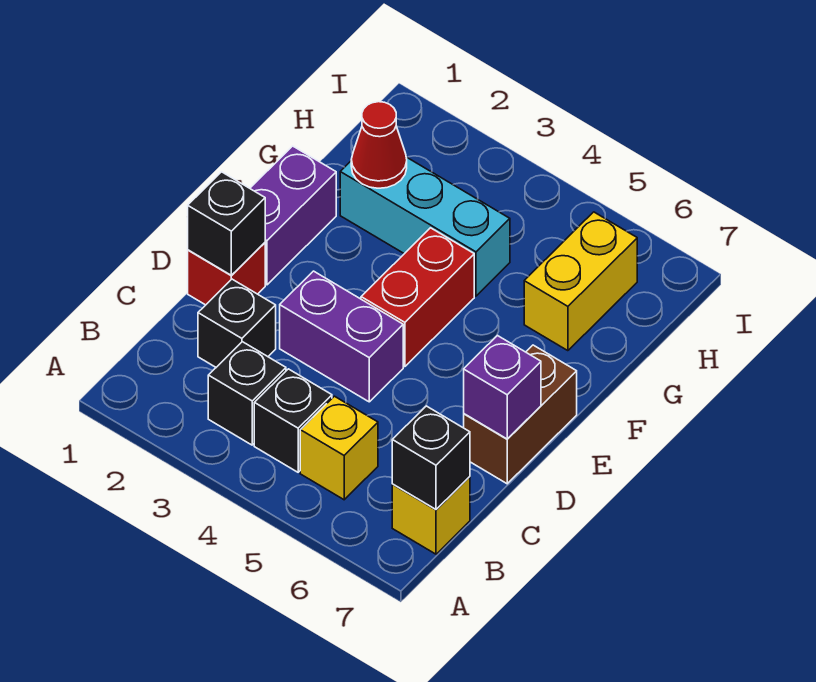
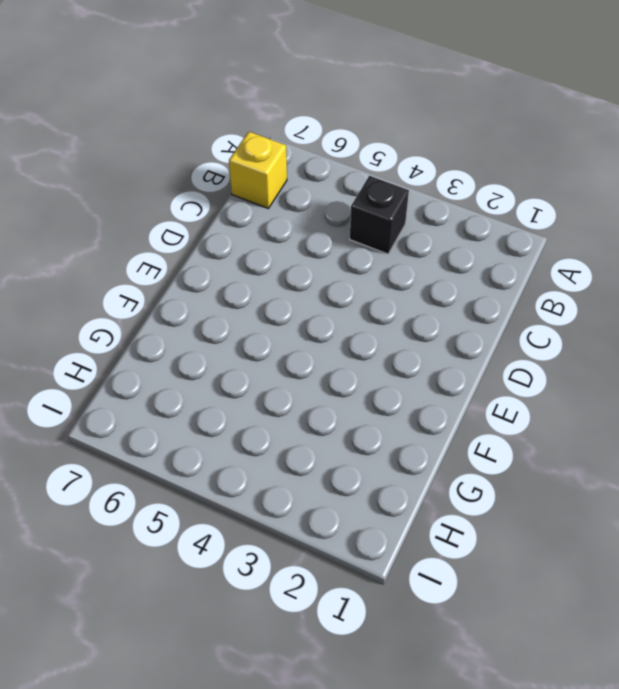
none -> black brick B3 level 1
none -> yellow brick B5 level 1
none -> black brick C2 level 1

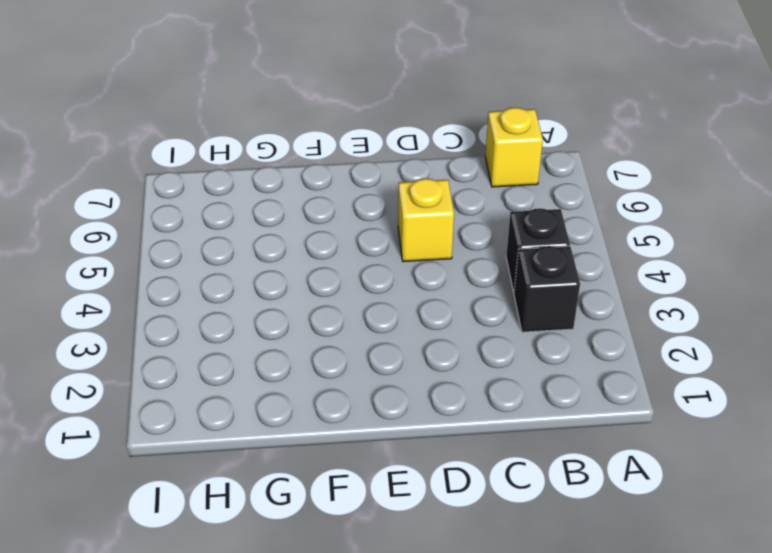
yellow brick D5 level 1 -> yellow brick B5 level 1
none -> black brick C2 level 1
none -> red brick D1 level 1
none -> purple brick D3:D4 level 1

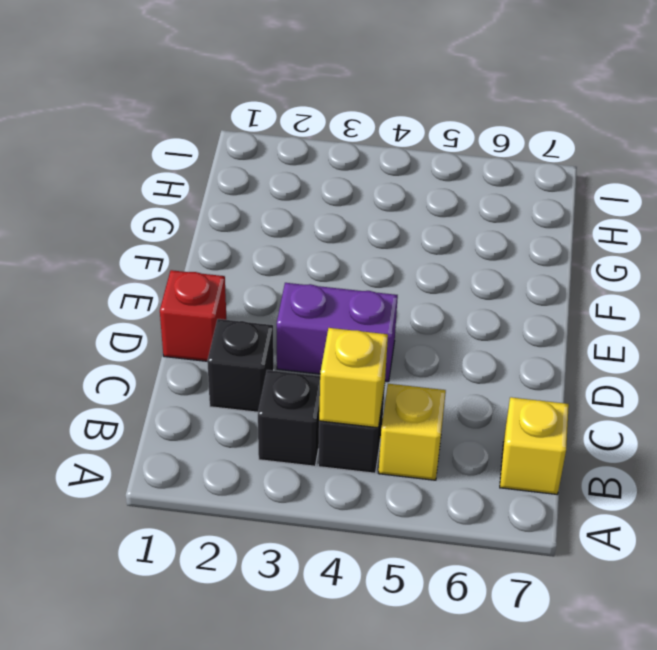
yellow brick B4 level 2 -> none
none -> brown brick D7:E7 level 1
none -> purple brick E1:F1 level 1
none -> red brick E4:F4 level 1

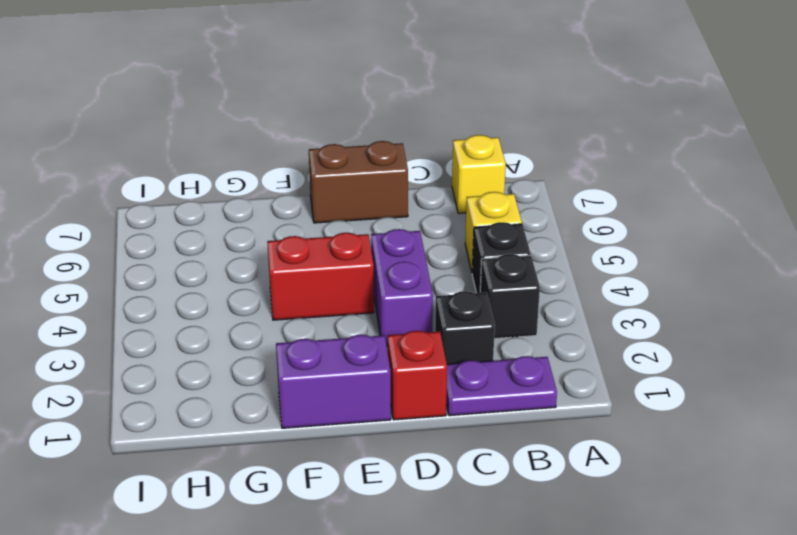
purple plate B1:C1 level 1 -> none
none -> cyan brick G2:G4 level 1
none -> yellow brick G6:H6 level 1
none -> black brick B7 level 2

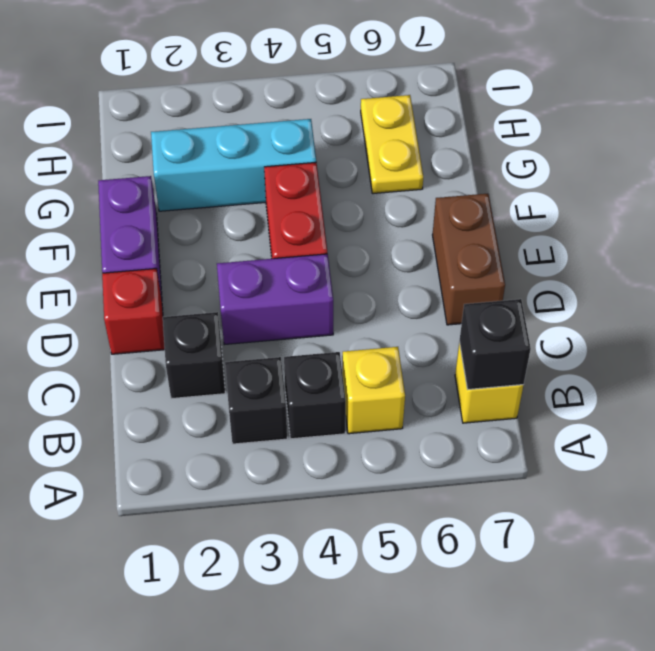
yellow plate G6:H6 level 1 -> yellow brick G6:H6 level 1
none -> black brick D1 level 2
none -> purple brick D7 level 2
none -> red cone G2 level 2

